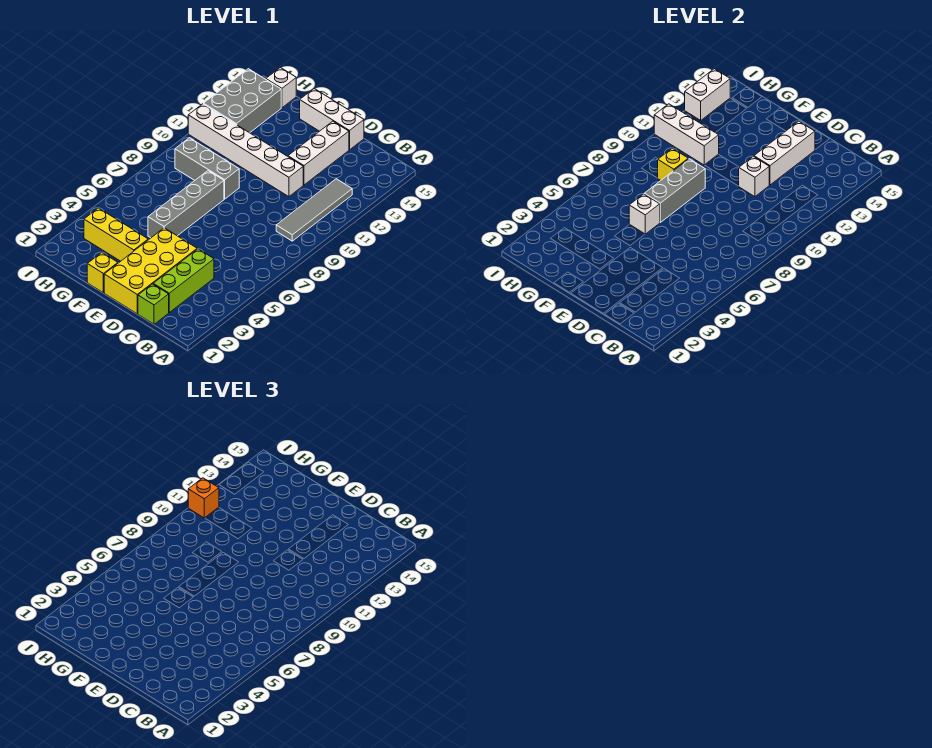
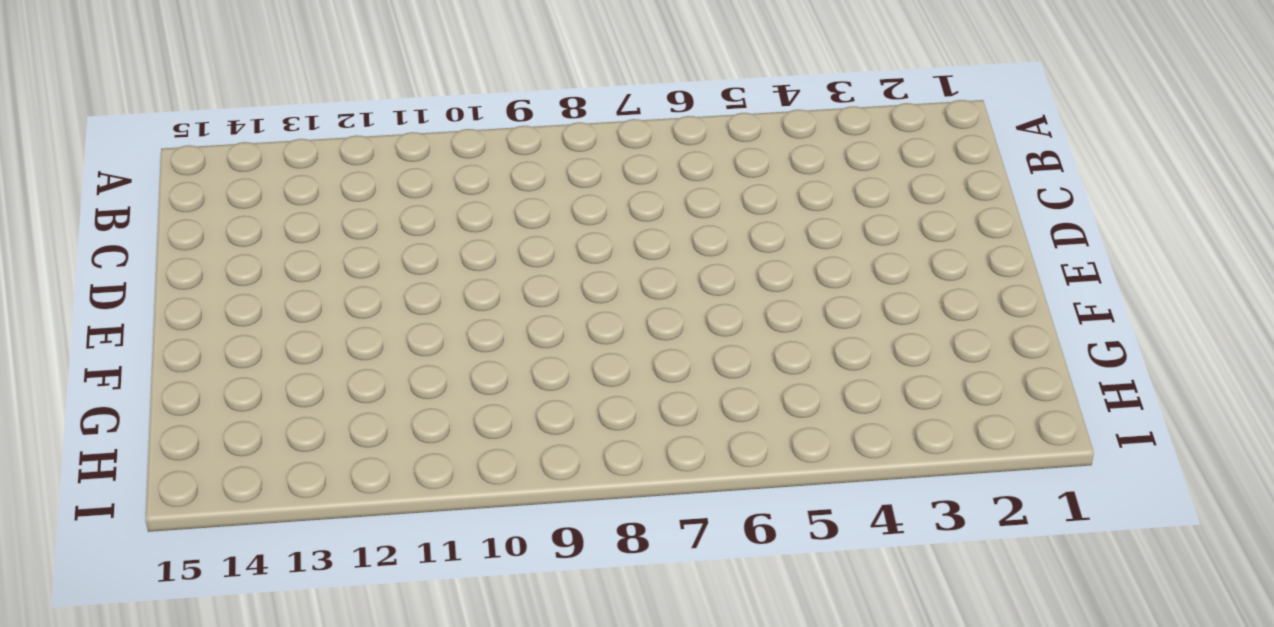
none -> grey tile B9:B12 level 1
none -> lime brick C1 level 1
none -> lime brick C2:C4 level 1

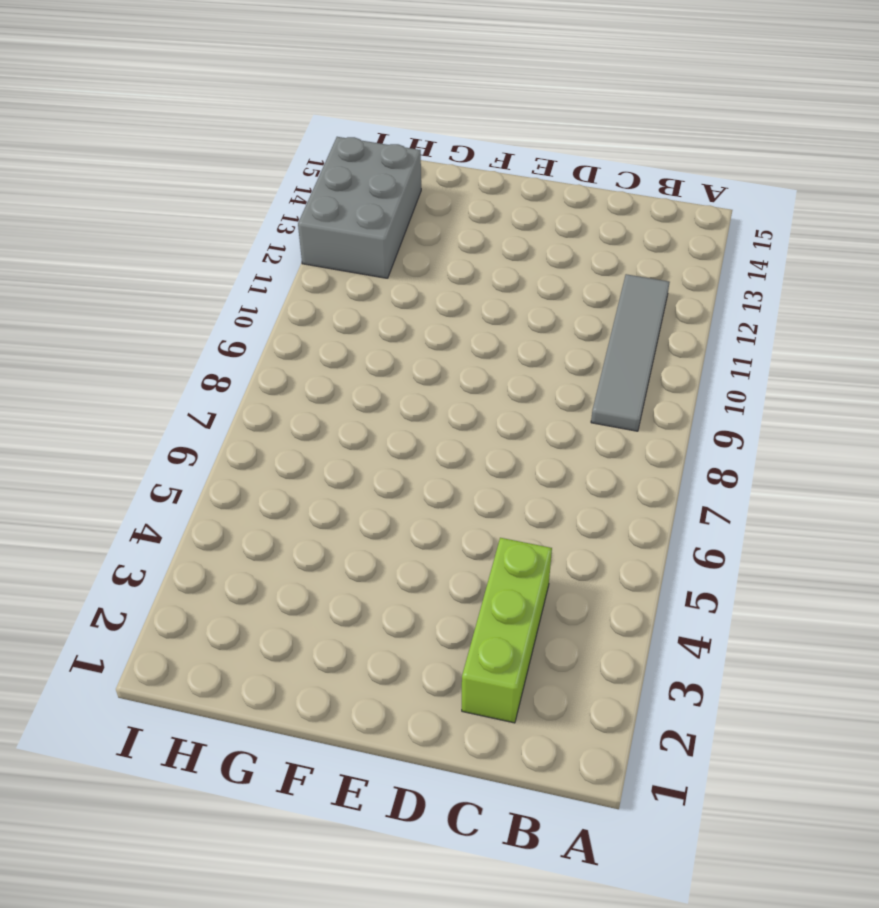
none -> lime brick C1 level 1
none -> yellow brick D1:E4 level 1
none -> white brick D11:I11 level 1

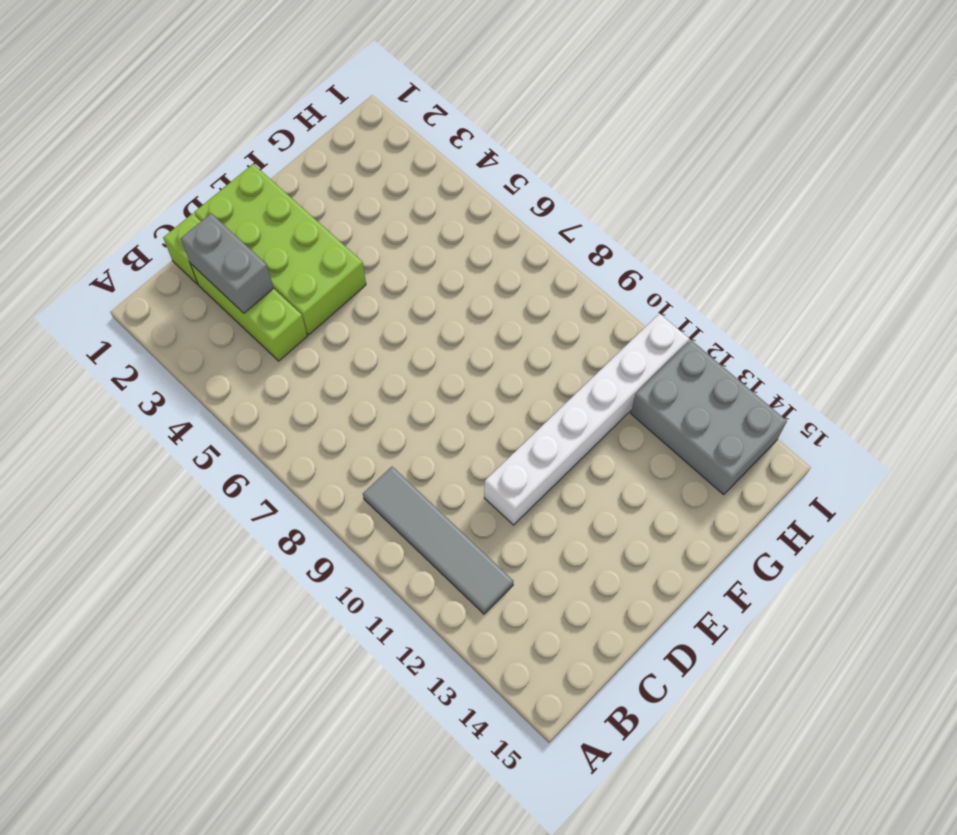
grey brick C2:C3 level 2 -> none
lime brick D1:E4 level 1 -> yellow brick D1:E4 level 1
none -> white brick D12:D14 level 1
none -> white brick D15:F15 level 1
none -> yellow brick F1 level 1

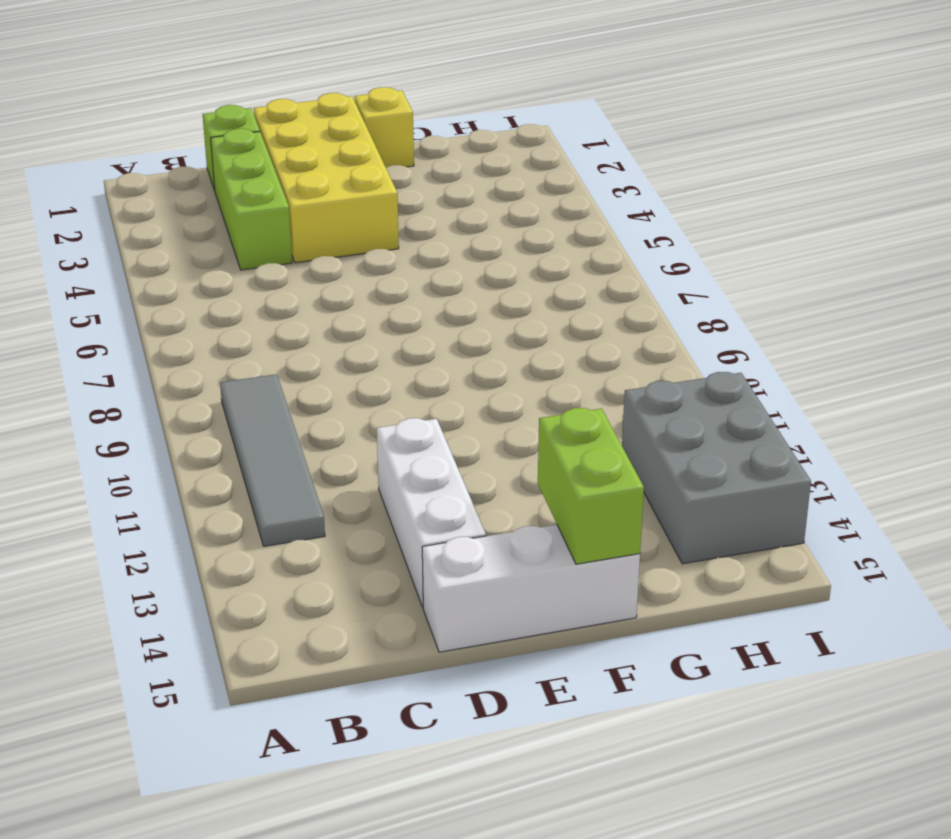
lime brick F14:F15 level 2 -> none
none -> white brick D11:I11 level 1
none -> yellow brick F3:H3 level 1
none -> grey brick F5:F8 level 1

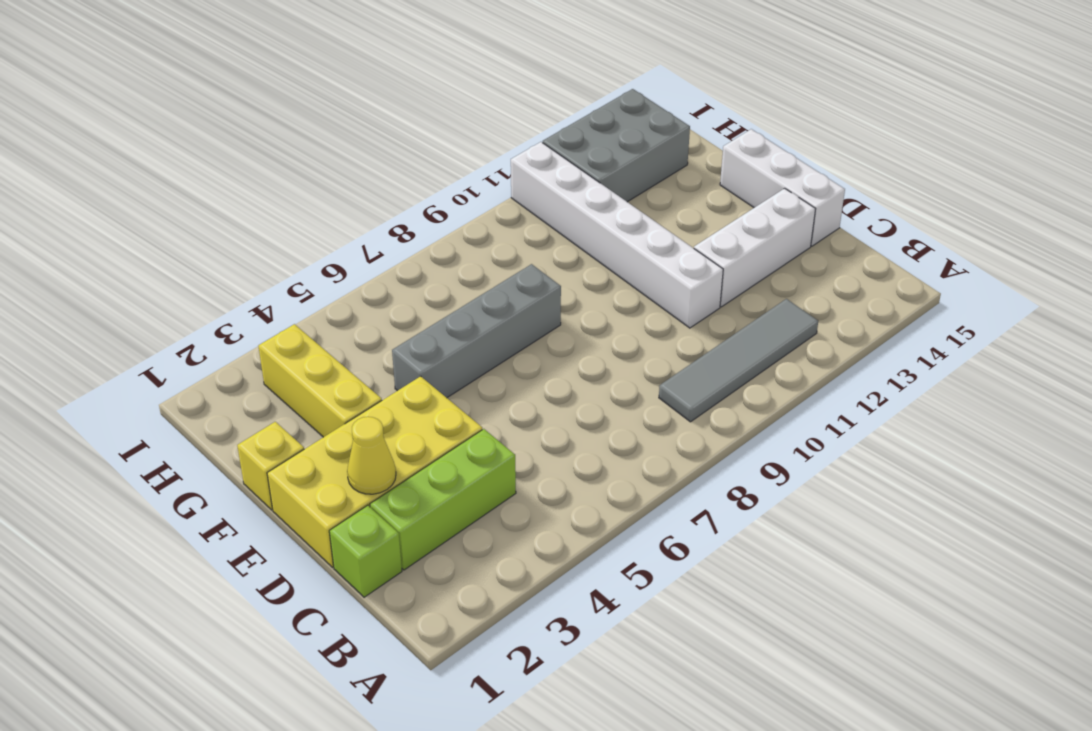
yellow cone D2 level 2 -> none
none -> grey brick F9:H9 level 1
none -> white brick H15 level 1
none -> white brick D11 level 2

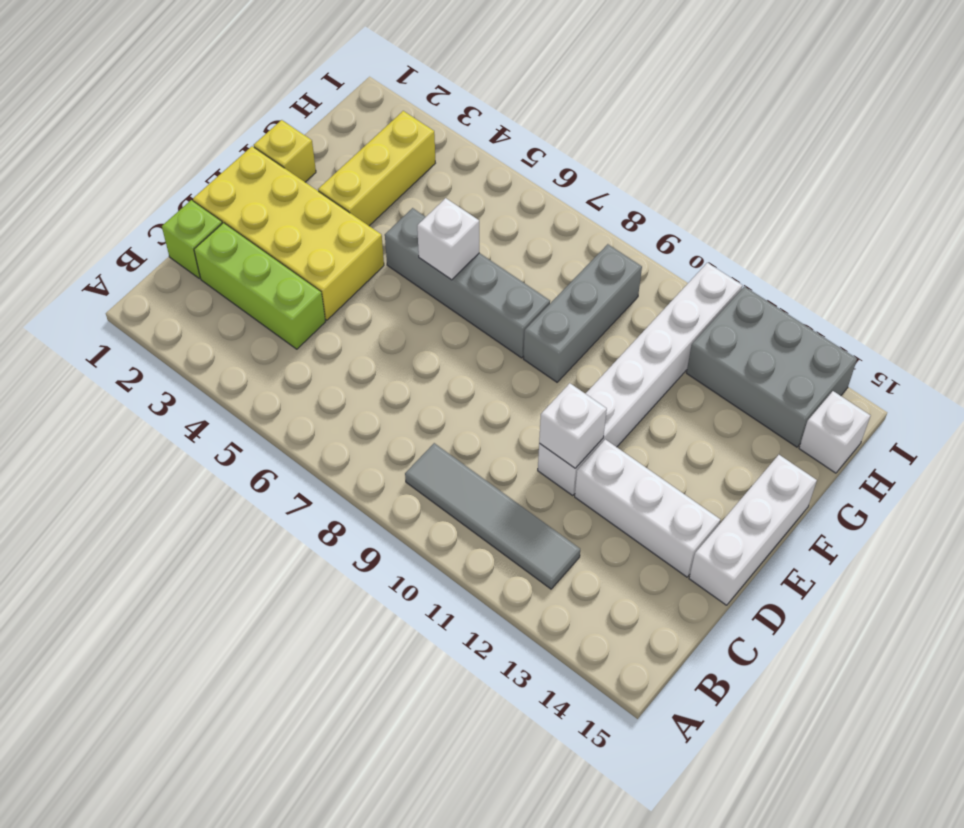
none -> white brick D12:D14 level 2
none -> grey brick F7:F9 level 2
none -> yellow brick G9 level 2

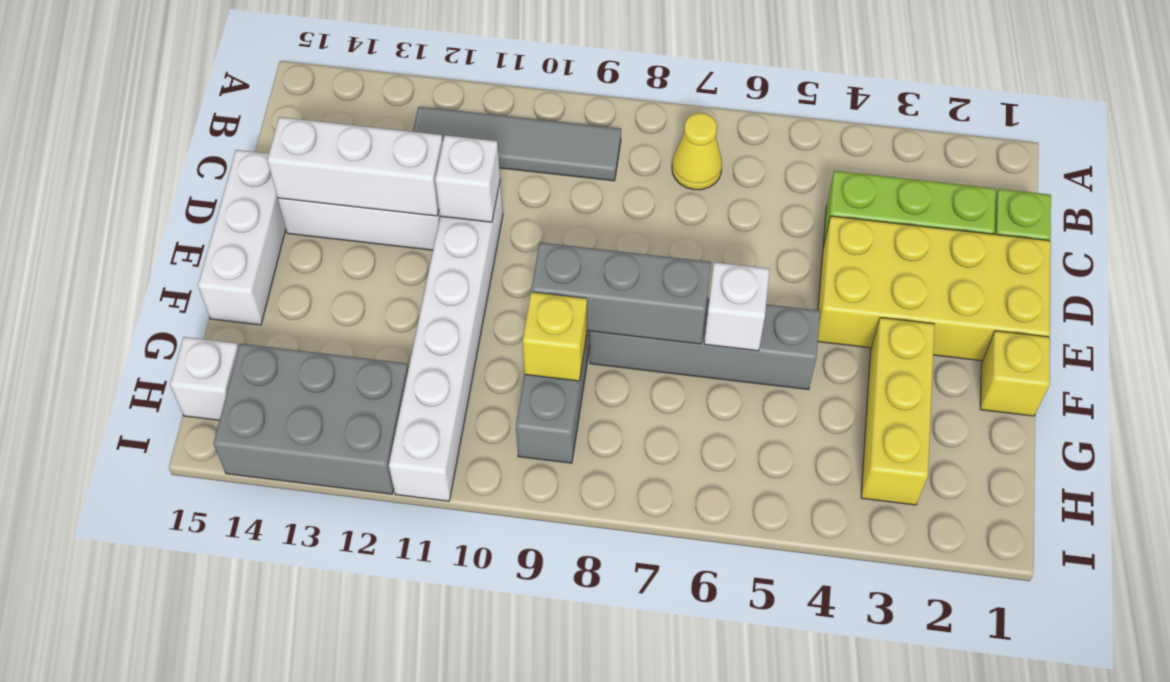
yellow cone B7 level 1 -> none
none -> white brick G11:I11 level 2
none -> white brick I13:I14 level 2
none -> orange brick I11 level 3

